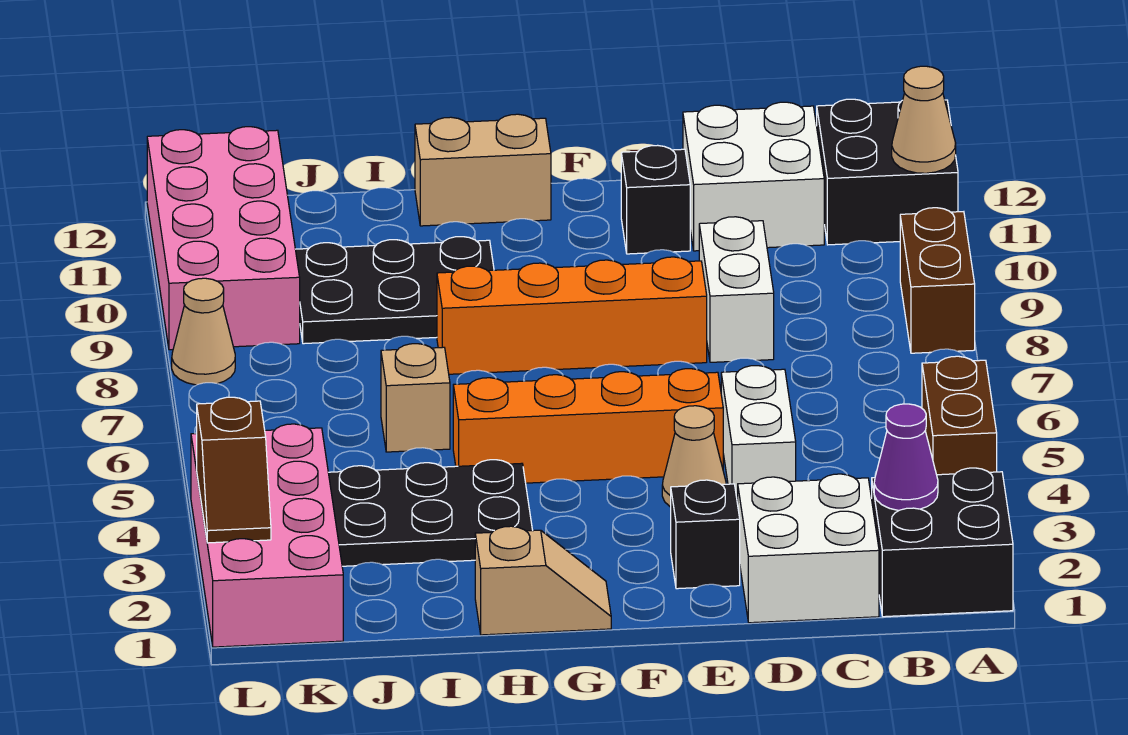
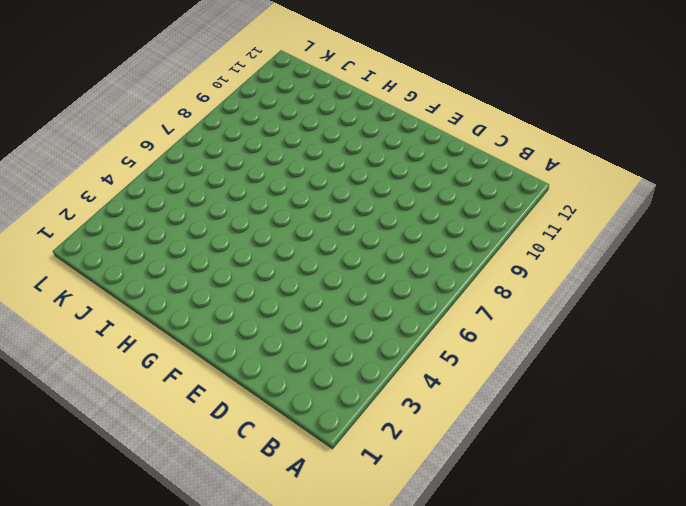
none -> black brick A1:B2 level 1
none -> brown brick A4:A5 level 1
none -> brown brick A8:A9 level 1

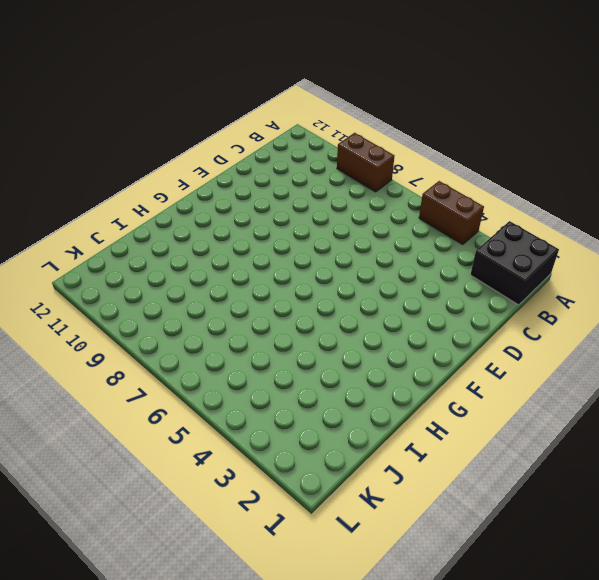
none -> black brick A11:B12 level 1
none -> white brick C1:D2 level 1
none -> white brick C11:D12 level 1

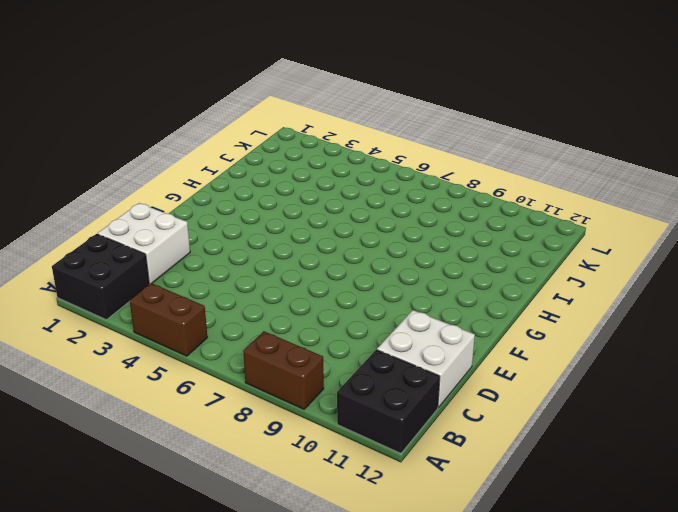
none -> white brick D4:D5 level 1
none -> white brick D8:D9 level 1
none -> black brick E2 level 1

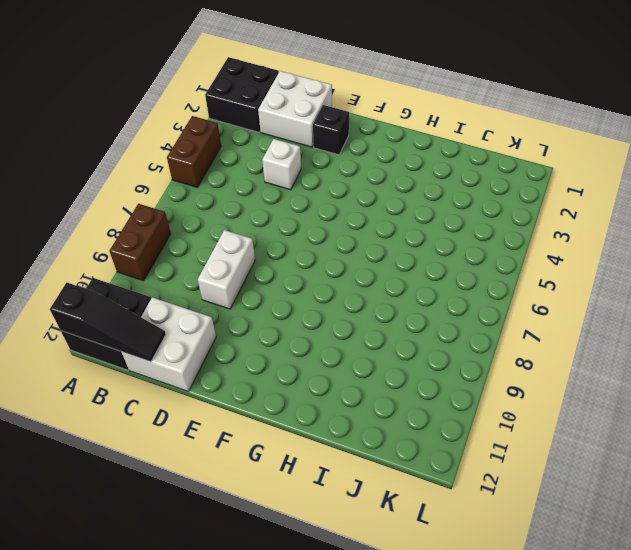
black slope A12:C12 level 2 top A -> none
white brick D4 level 1 -> white brick D4:D5 level 1
none -> tan cone E4 level 1
none -> orange brick E5:H5 level 1
none -> orange brick E8:H8 level 1

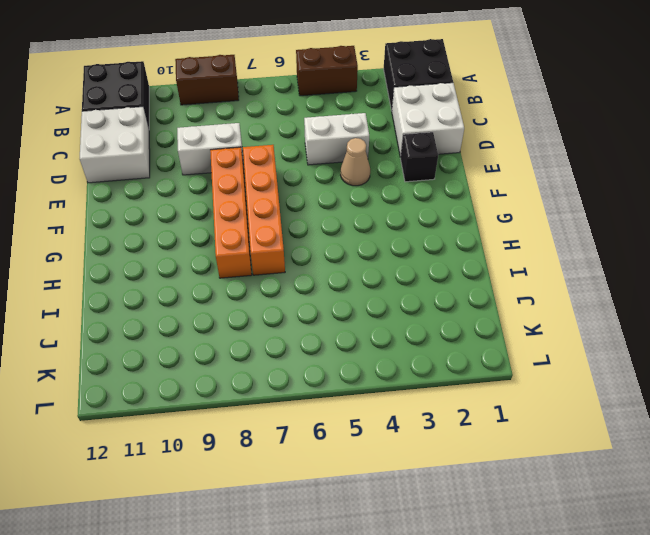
orange brick E7:H7 level 1 -> orange brick E5:H5 level 1
none -> black brick E11 level 1
none -> tan slope G1:H1 level 1 top H
none -> tan brick G12:H12 level 1

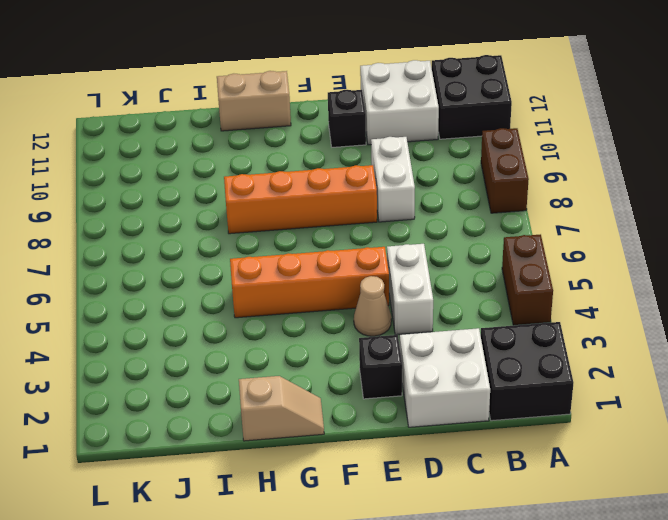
none -> black plate H3:J4 level 1
none -> black plate H9:J10 level 1
none -> tan brick I6 level 1

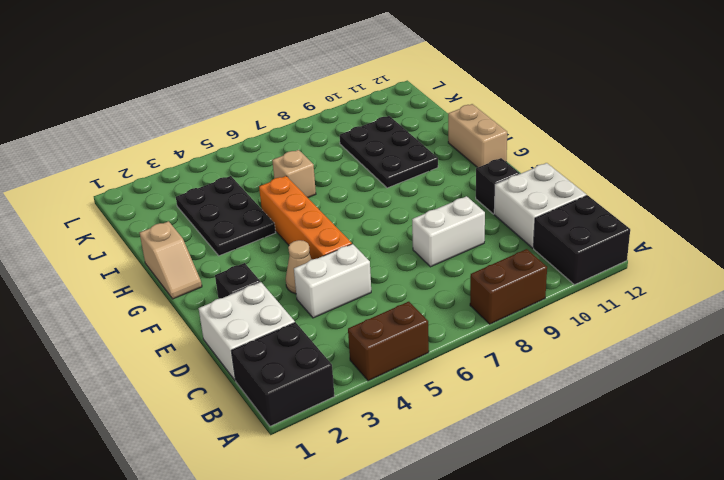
none -> orange brick E8:H8 level 1
none -> pink brick K1:L4 level 1
none -> pink brick K9:L12 level 1

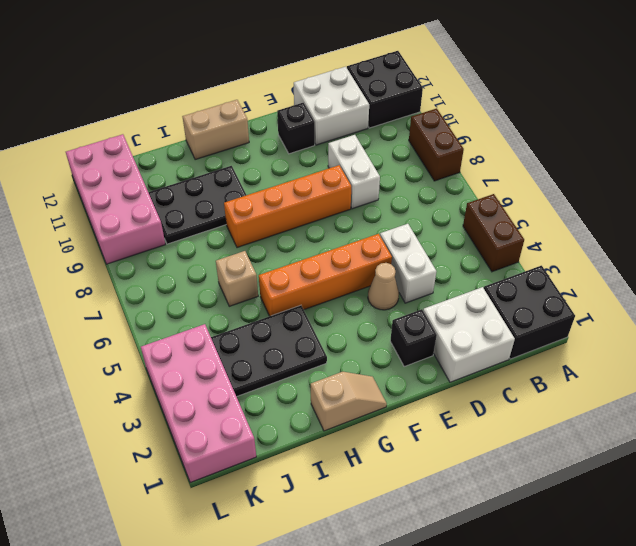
none -> tan cone L8 level 1
none -> tan cone A11 level 2
none -> purple cone B2 level 2

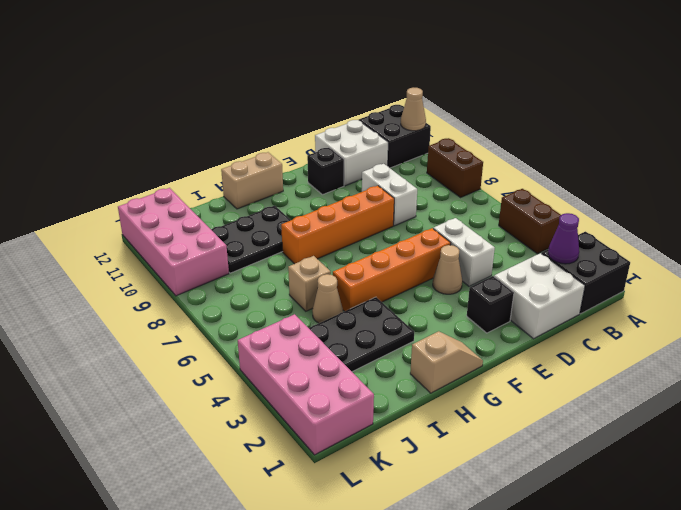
tan cone I5 level 1 -> tan cone L8 level 1
none -> brown slope L2:L3 level 2 top 3

